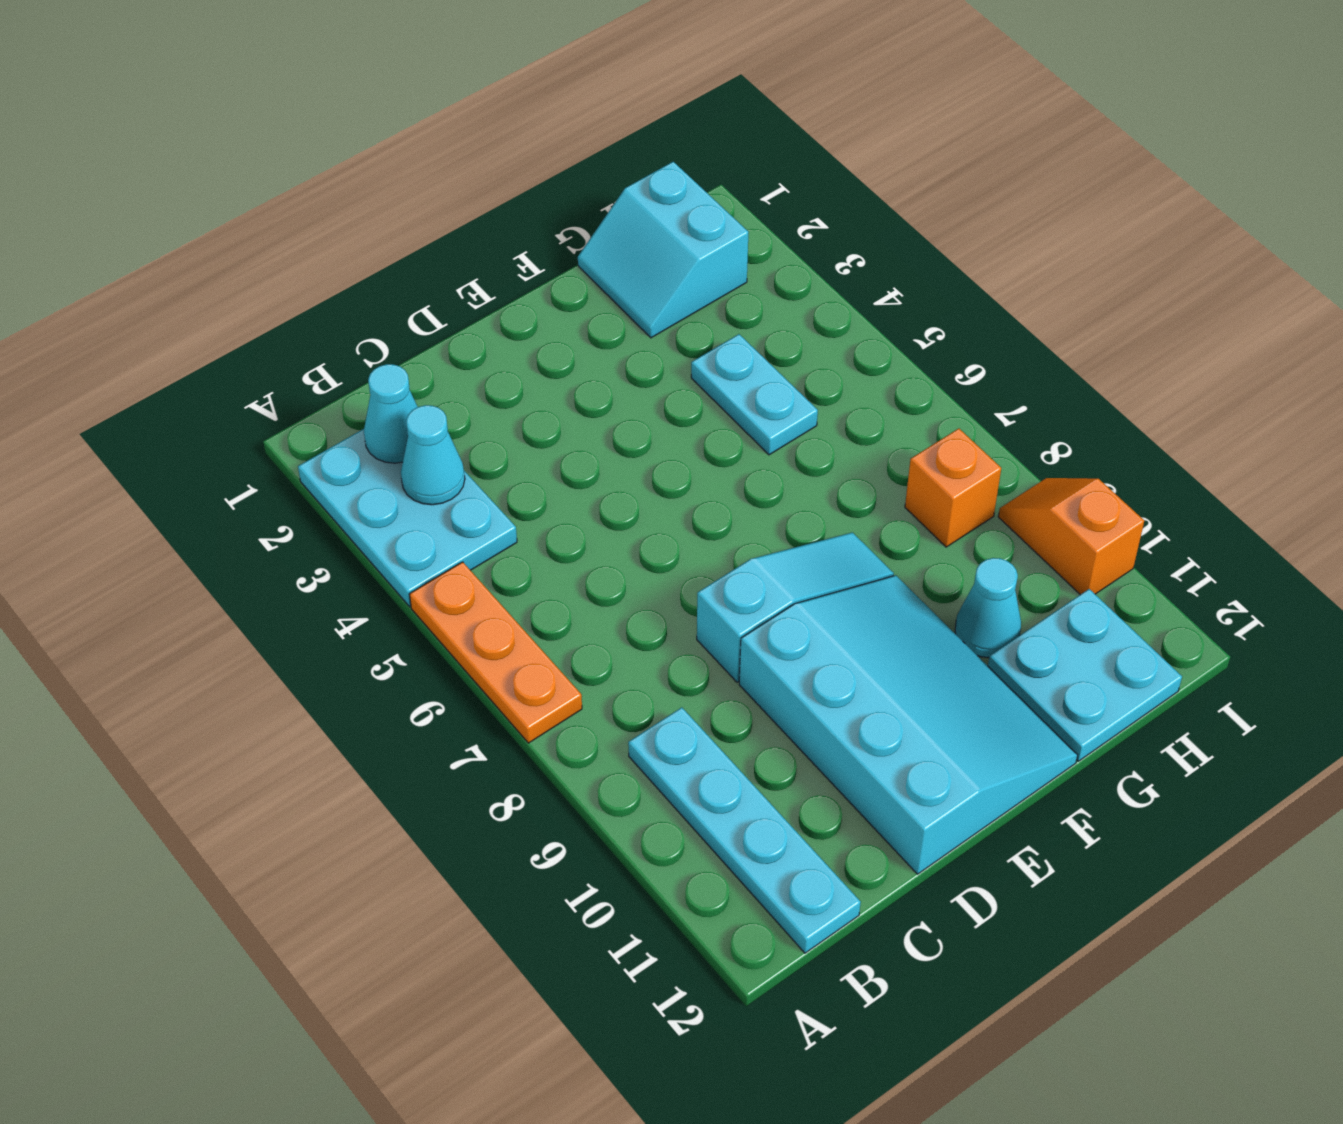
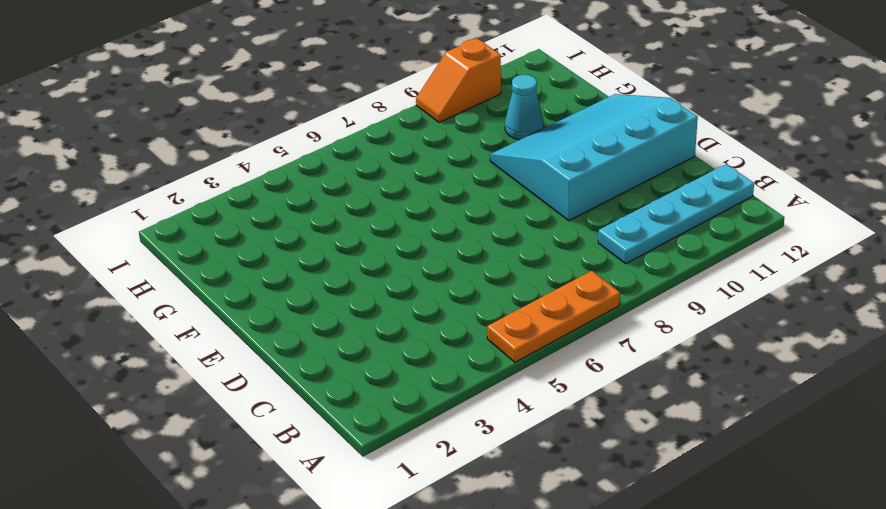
none -> cyan plate A2:B4 level 1
none -> cyan slope D8:F8 level 1 top D
none -> cyan slope G1:H2 level 1 top H

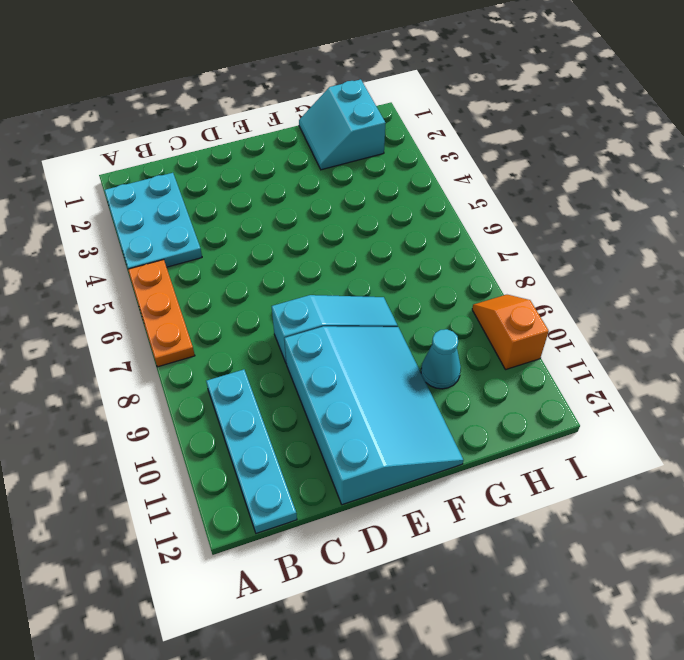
none -> cyan plate G4:G5 level 1
none -> cyan plate G11:H12 level 1
none -> orange brick H8 level 1

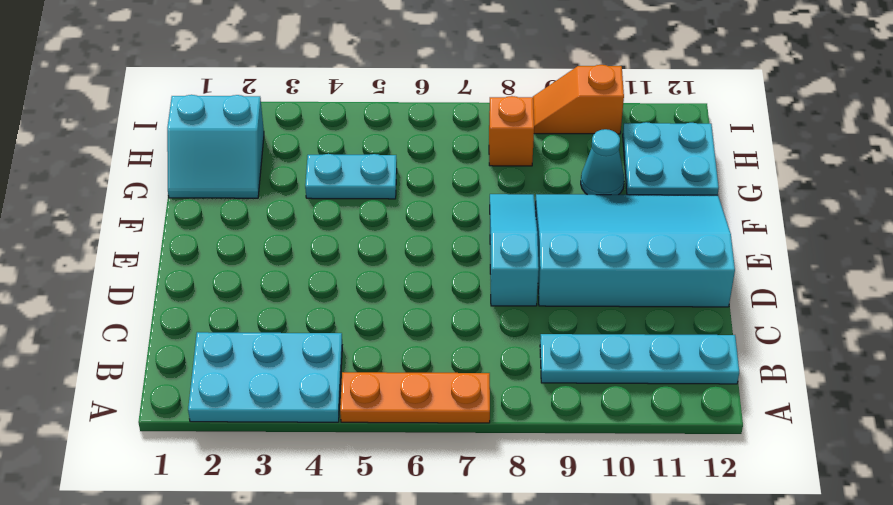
none -> cyan cone B2 level 2
none -> cyan cone B3 level 2

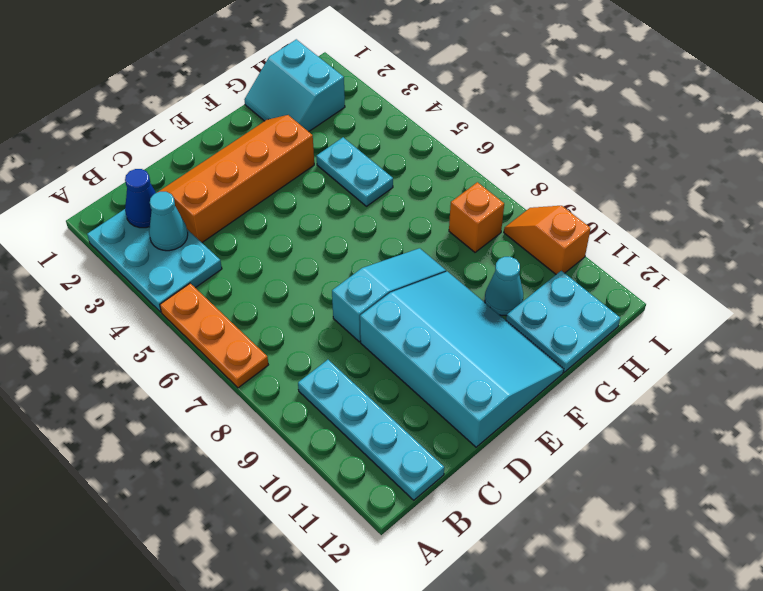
blue cone B2 level 2 -> cyan cone B2 level 2
orange slope C2:F3 level 1 top 3 -> none

